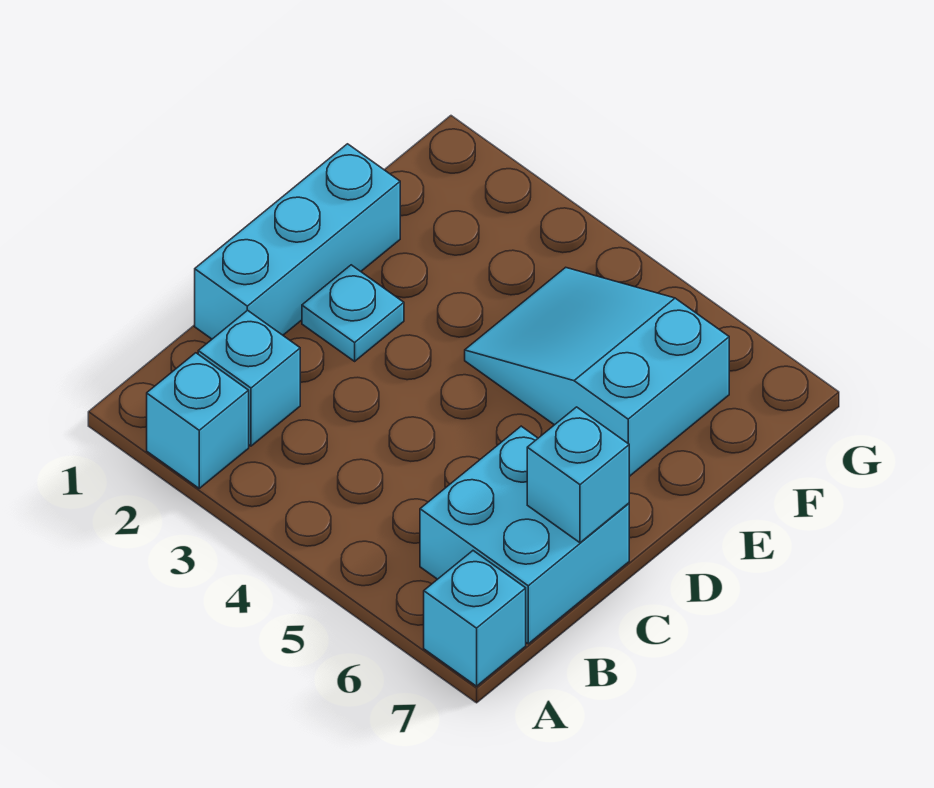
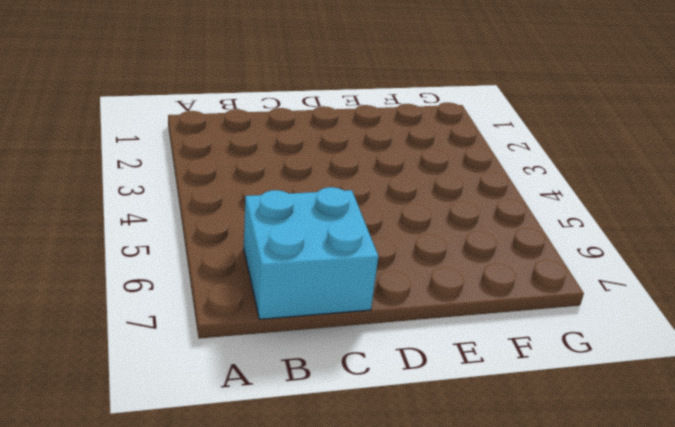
none -> cyan brick A2 level 1
none -> cyan brick A7 level 1

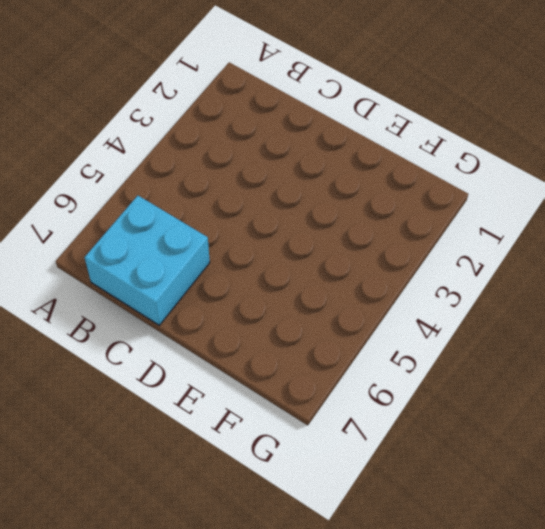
none -> cyan brick A2 level 1
none -> cyan brick A7 level 1

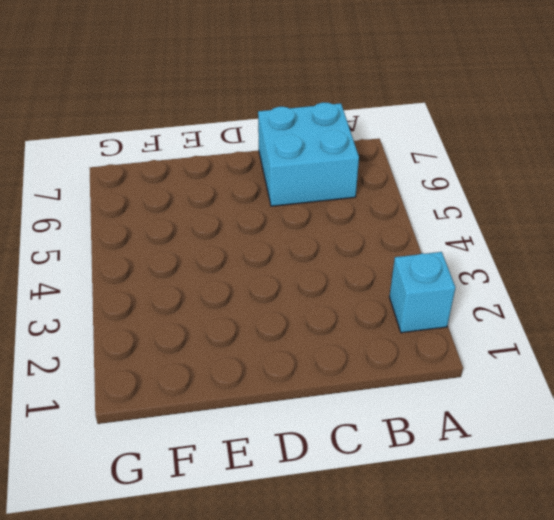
none -> cyan brick A7 level 1
none -> cyan brick B2 level 1

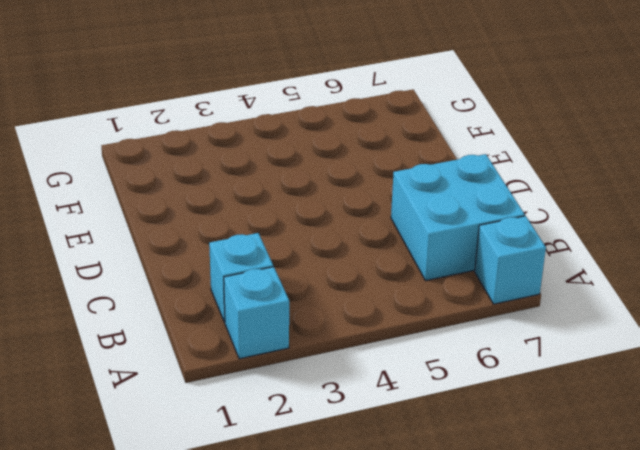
none -> cyan brick C1:E1 level 1
none -> cyan plate D2 level 1

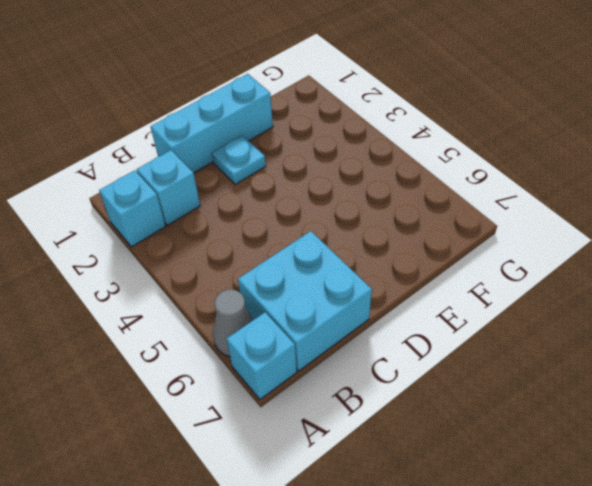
grey cone A6 level 1 -> none
none -> cyan slope E4:F6 level 1 top 6
none -> cyan brick C7 level 2

